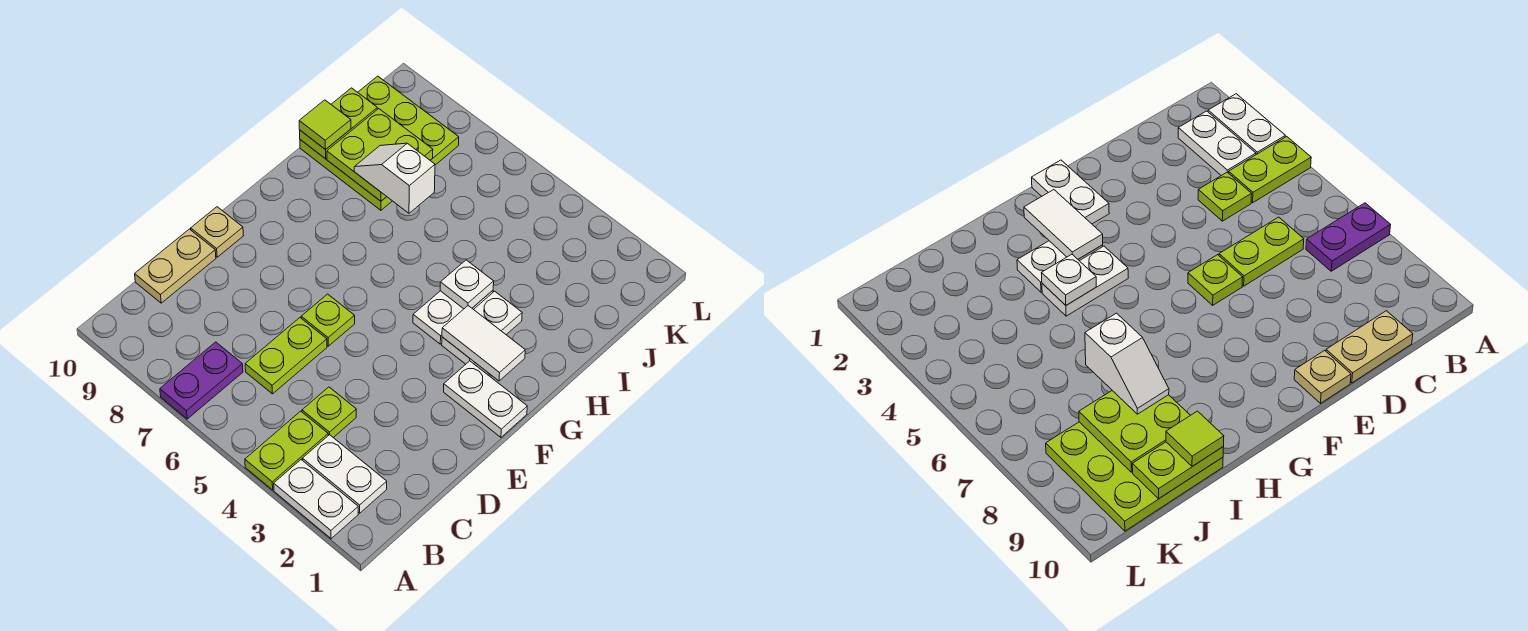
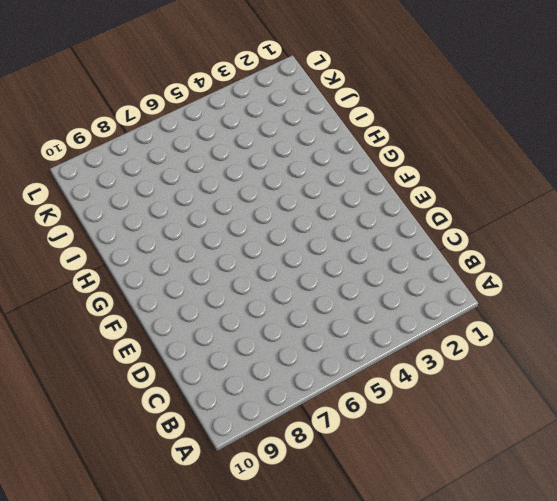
none -> white plate A2:A3 level 1
none -> lime plate A4:B4 level 1
none -> purple plate A7:B7 level 1

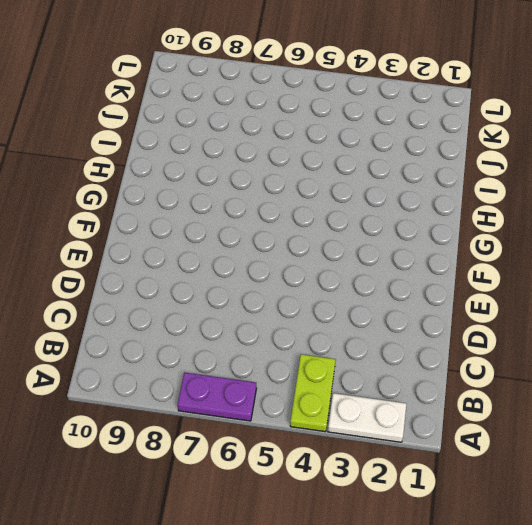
purple plate A6:A7 level 1 -> purple plate A7:B7 level 1
none -> white plate B2:B3 level 1
none -> lime plate C4 level 1
none -> lime plate C6:D6 level 1

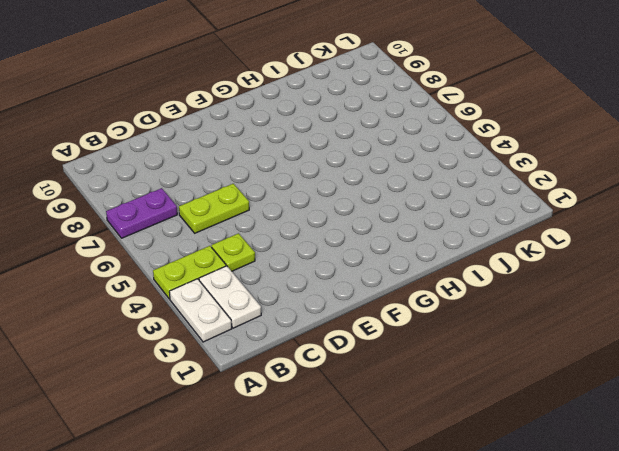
none -> tan plate C10:D10 level 1
none -> lime plate E6 level 1
none -> tan plate E10 level 1

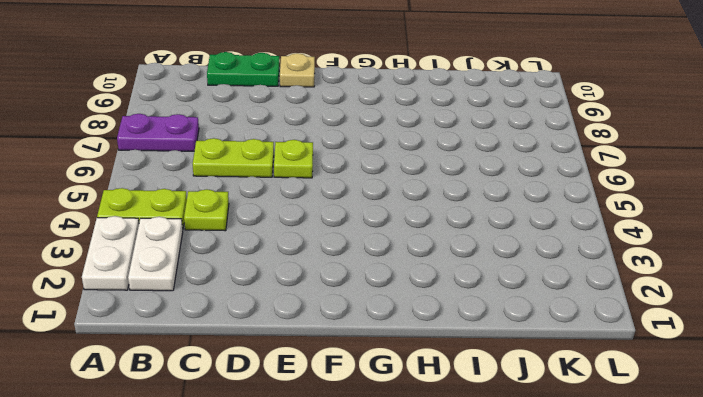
green plate C10:D10 level 1 -> tan plate C10:D10 level 1
none -> white plate F1:F2 level 1
none -> white plate G3:H3 level 1
none -> white plate G4:H4 level 1

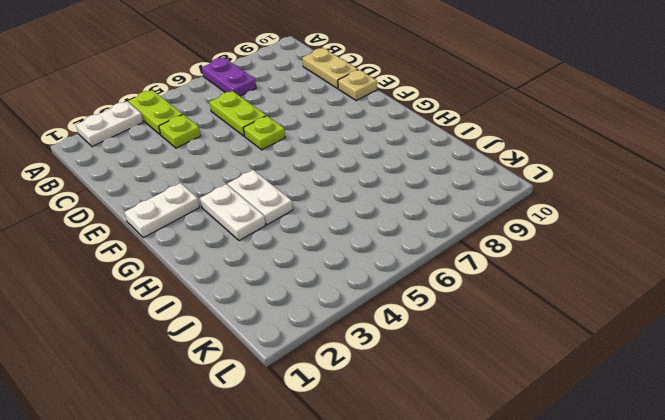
none -> white plate B2:B3 level 1
none -> lime plate I8:K10 level 1
none -> white tile G2:G3 level 2

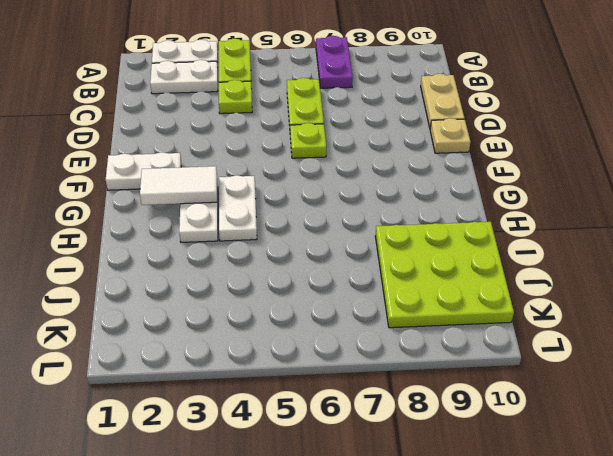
none -> white plate H4 level 2
none -> lime plate I8:J9 level 2
none -> lime plate I10:J10 level 2

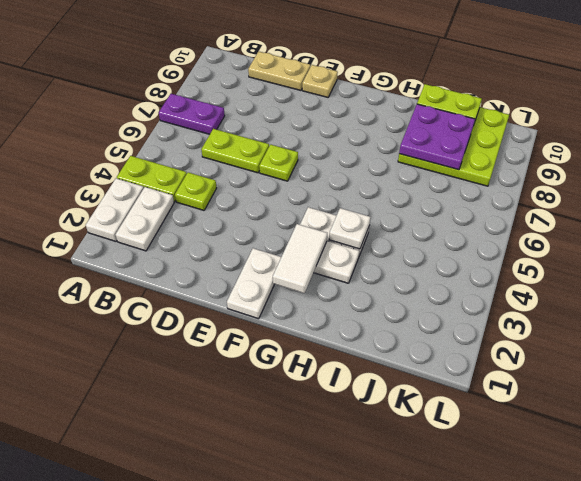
purple plate I8:J9 level 2 -> lime plate I8:J9 level 2
none -> white slope I7:I8 level 3 top 7
none -> lime tile I10 level 3

